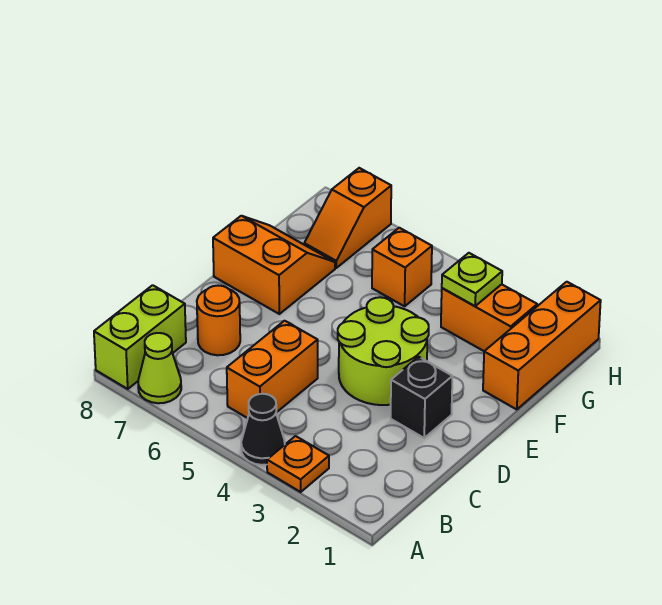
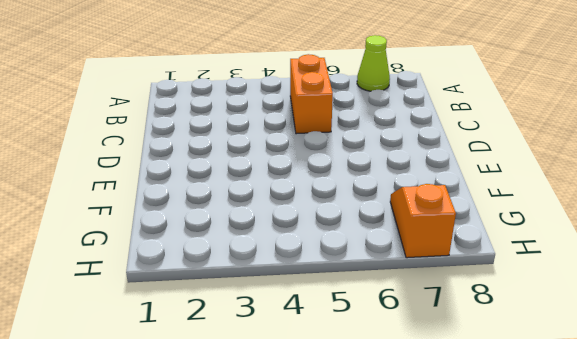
none -> orange plate A3 level 1
none -> black cone A4 level 1
none -> lime brick A8:B8 level 1

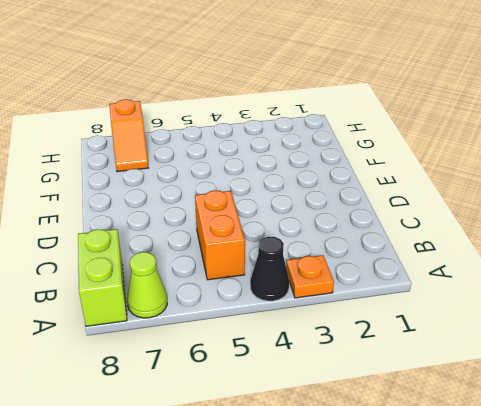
none -> orange round brick C7 level 1
none -> black brick D2 level 1
none -> lime round brick D3:E4 level 1

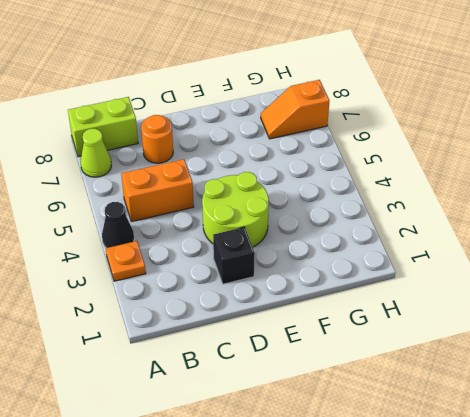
none -> orange slope E7:F8 level 1 top E
none -> orange brick F1:H1 level 1
none -> orange brick G2:G3 level 1

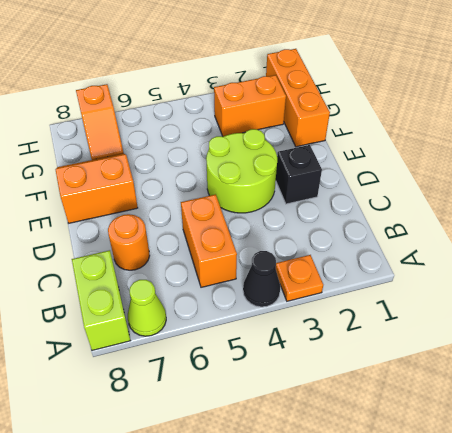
none -> orange brick G5 level 1
none -> lime plate G3 level 2

